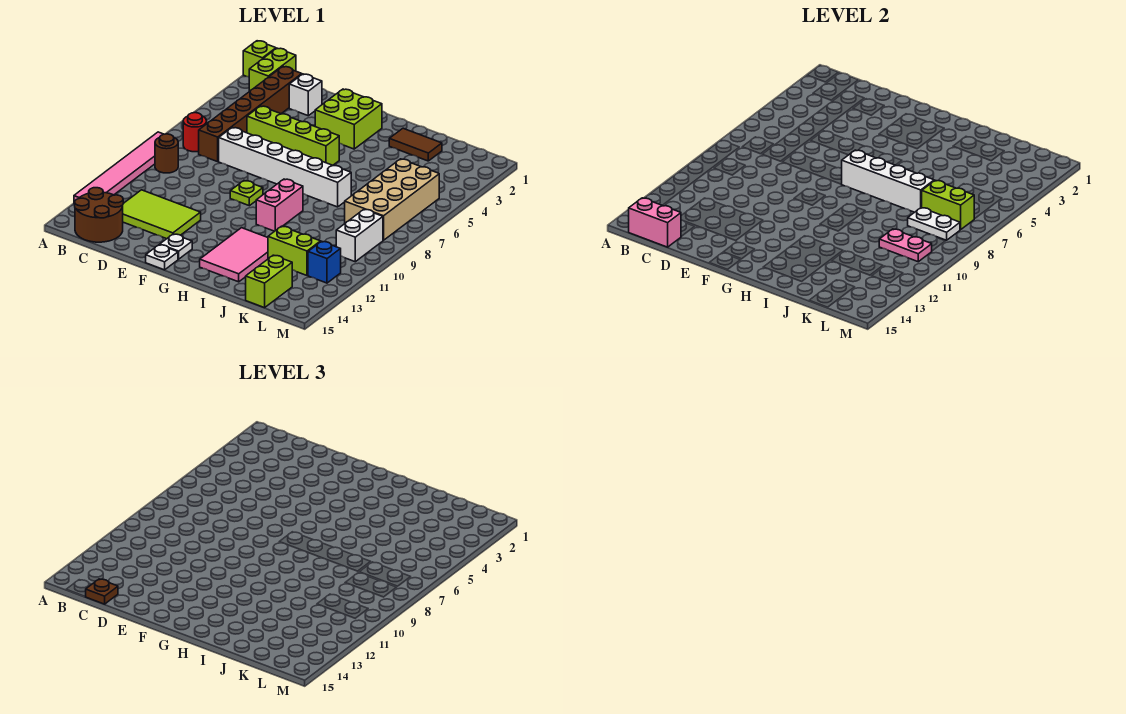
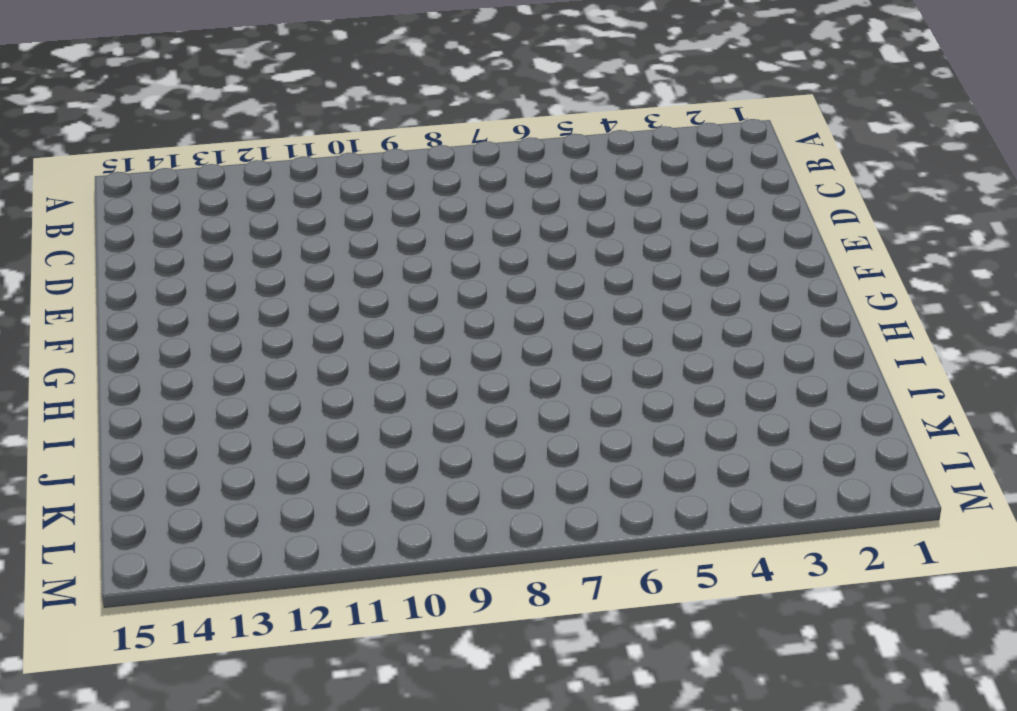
none -> lime brick A1 level 1
none -> pink tile A8:A13 level 1
none -> lime brick B1:B2 level 1

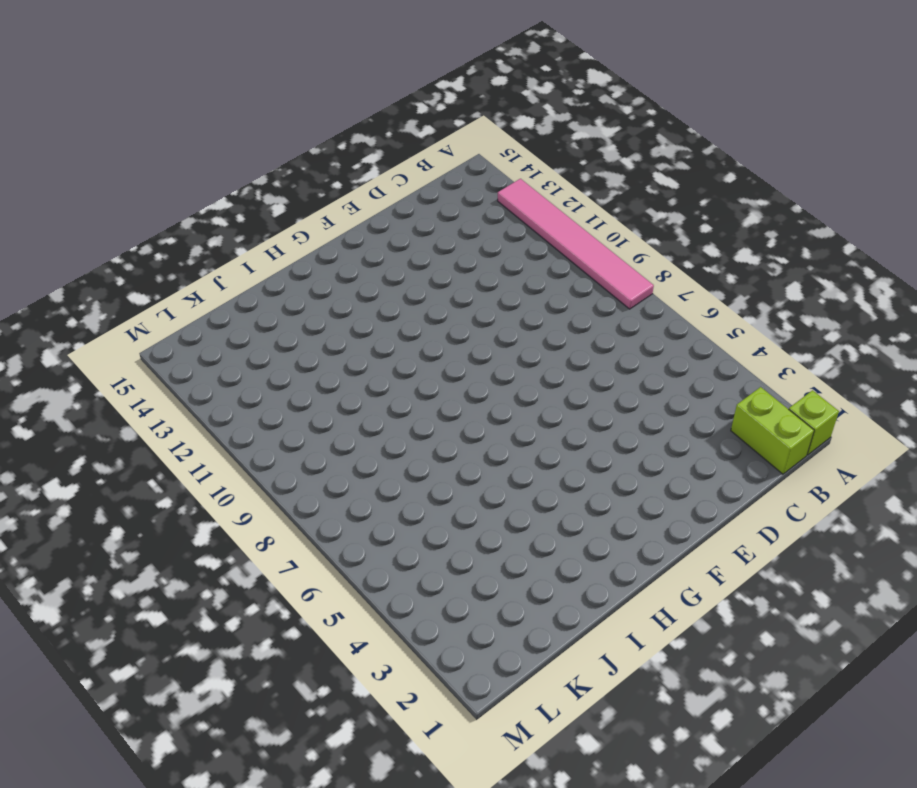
none -> red round brick B7 level 1
none -> brown round brick B9 level 1
none -> brown round brick B14:C15 level 1

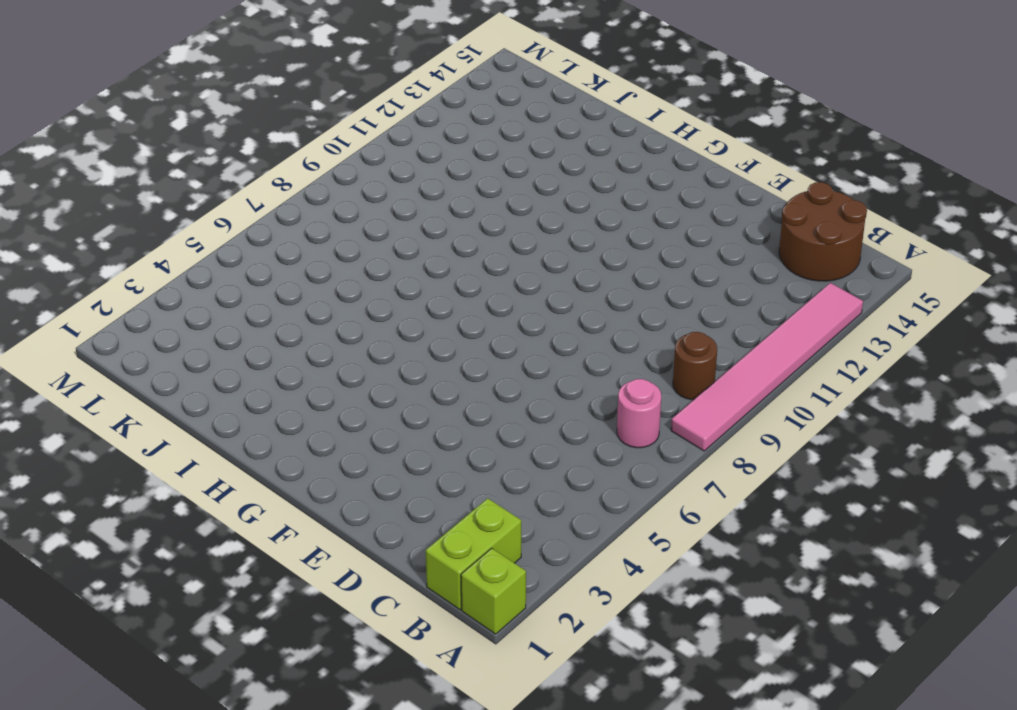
pink round brick B7 level 1 -> red round brick B7 level 1
none -> brown brick C2:C7 level 1
none -> lime tile C12:E13 level 1
none -> white brick D2 level 1

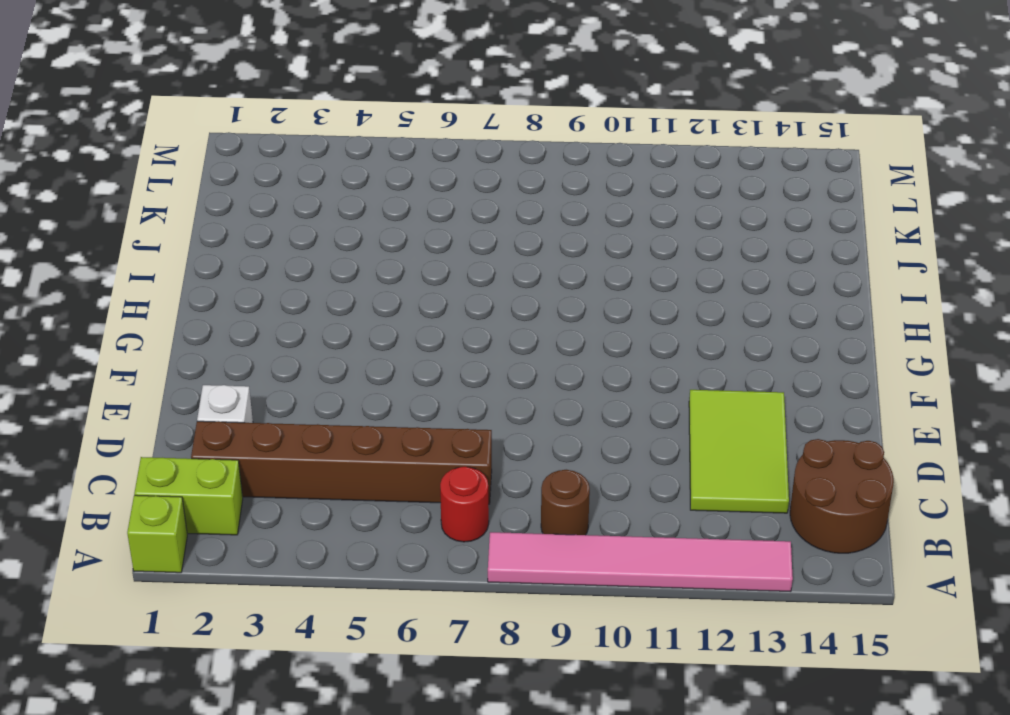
none -> lime brick D5:G5 level 1
none -> white brick D7:I7 level 1
none -> lime brick F2:G3 level 1

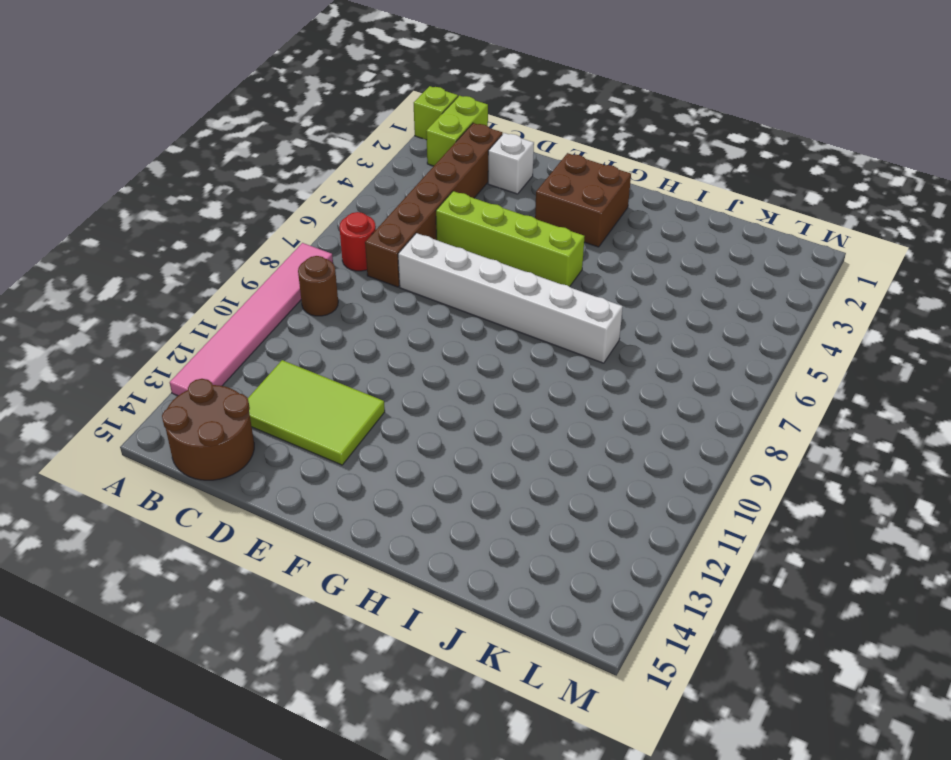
brown brick F2:G3 level 1 -> lime brick F2:G3 level 1
none -> lime plate F9 level 1
none -> white plate F14 level 1
none -> white plate F15 level 1

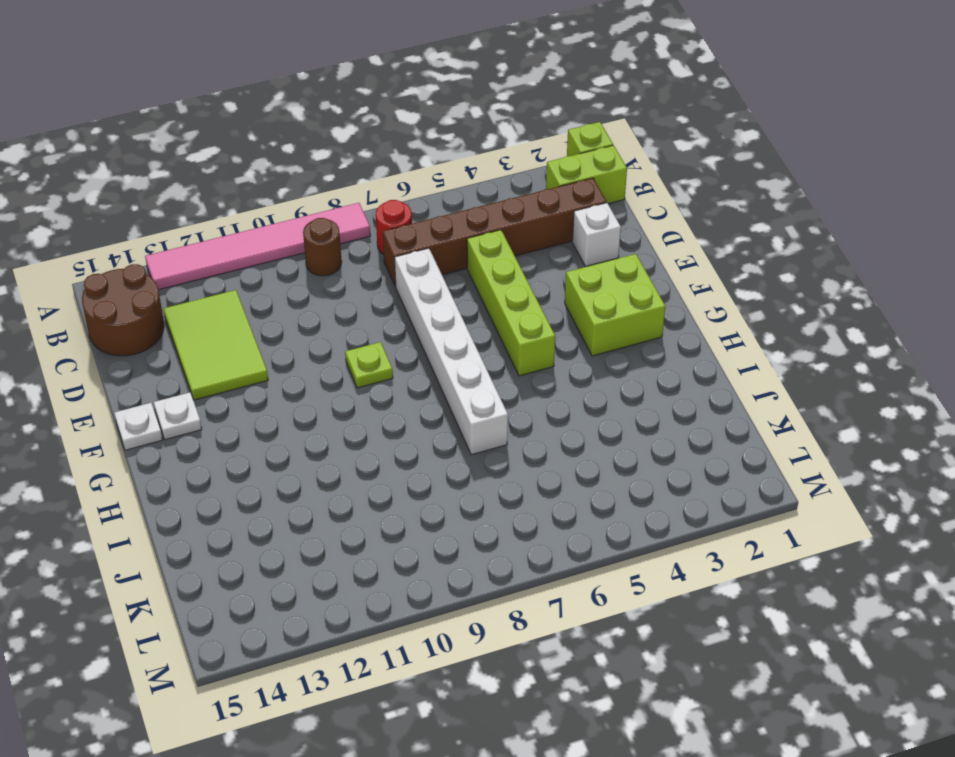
none -> pink brick H9:H10 level 1
none -> pink tile H12:I14 level 1
none -> brown tile I2:J2 level 1

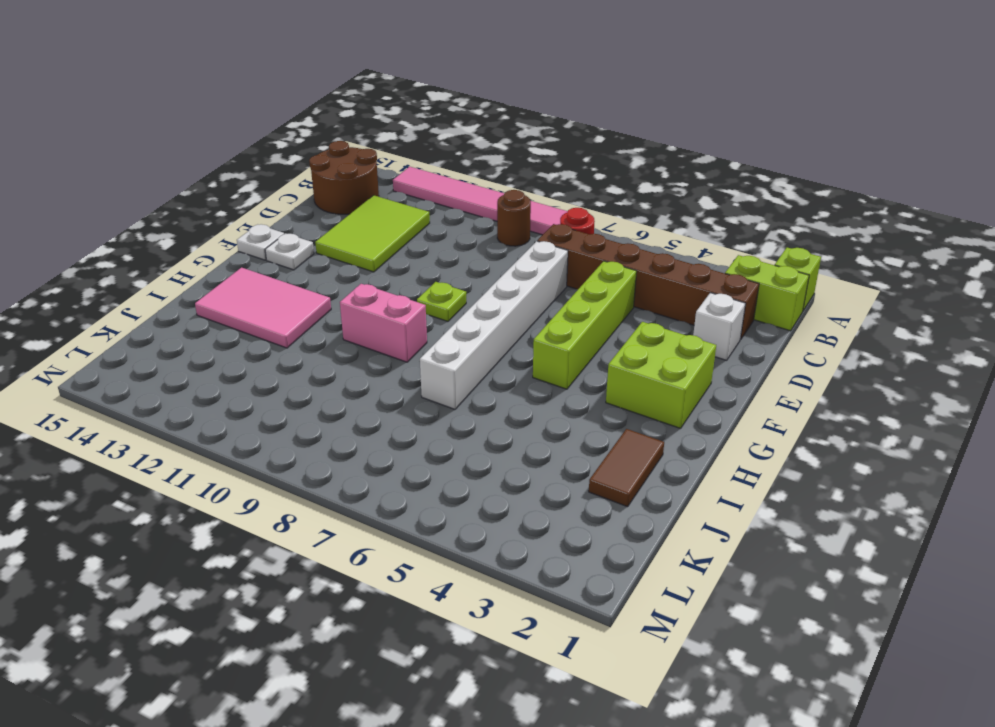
none -> lime brick J12:K12 level 1
none -> tan brick K5:L8 level 1
none -> lime brick K14:K15 level 1

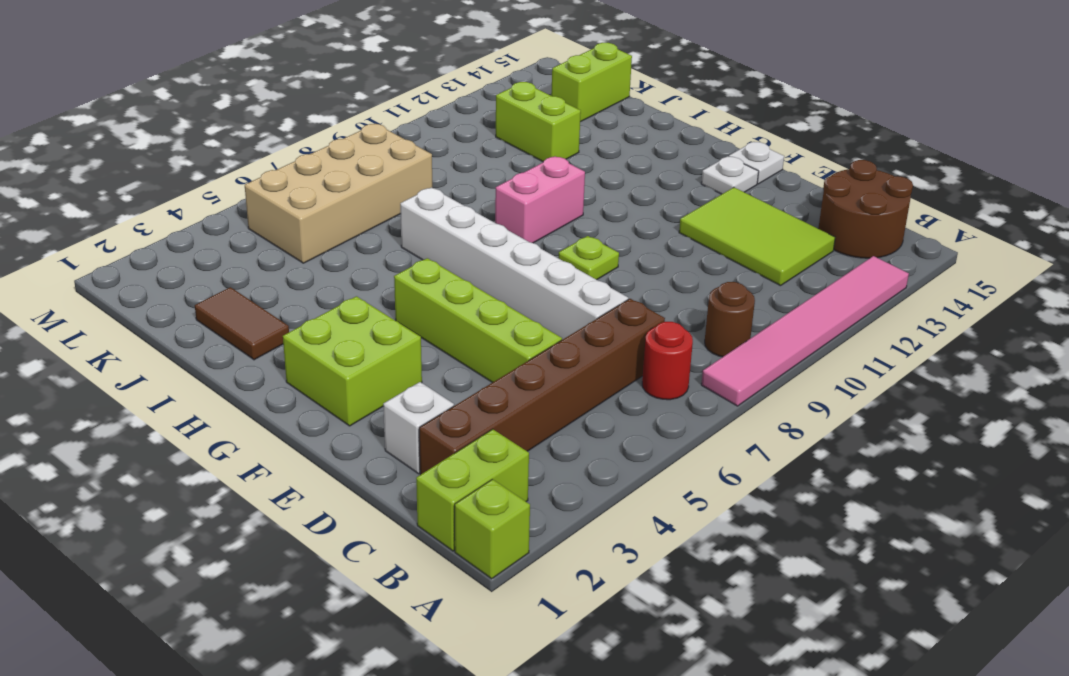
none -> pink tile H12:I14 level 1
none -> white brick L9:L10 level 1
none -> blue brick L12 level 1

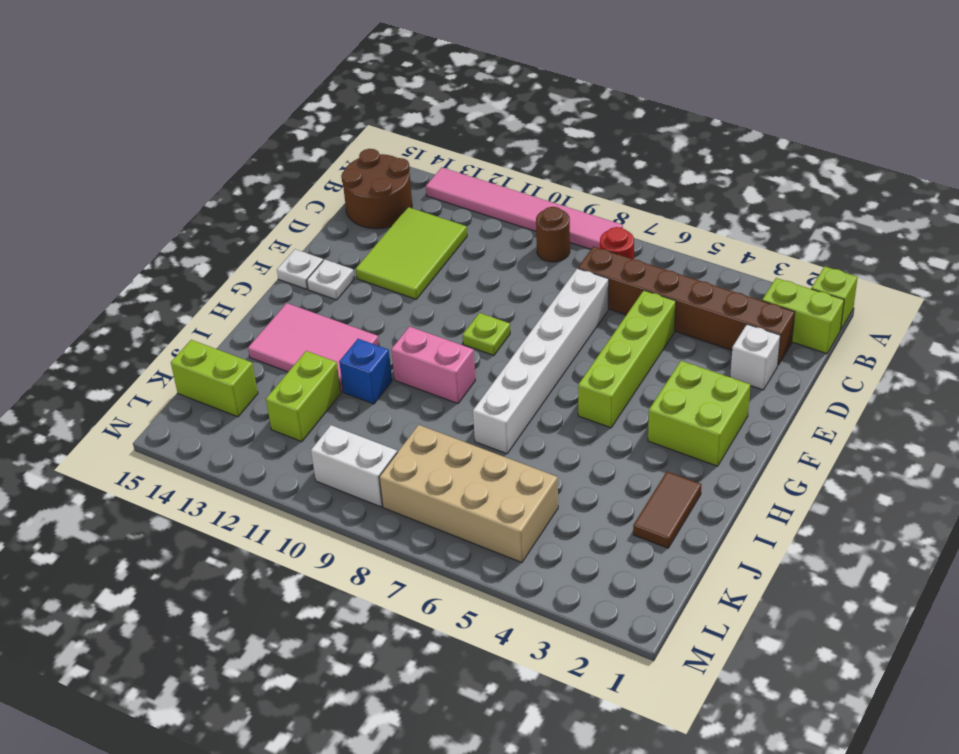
blue brick I11 level 1 -> blue brick L12 level 1
none -> pink brick B15:C15 level 2
none -> white brick G7:J7 level 2
none -> lime brick K7:L7 level 2

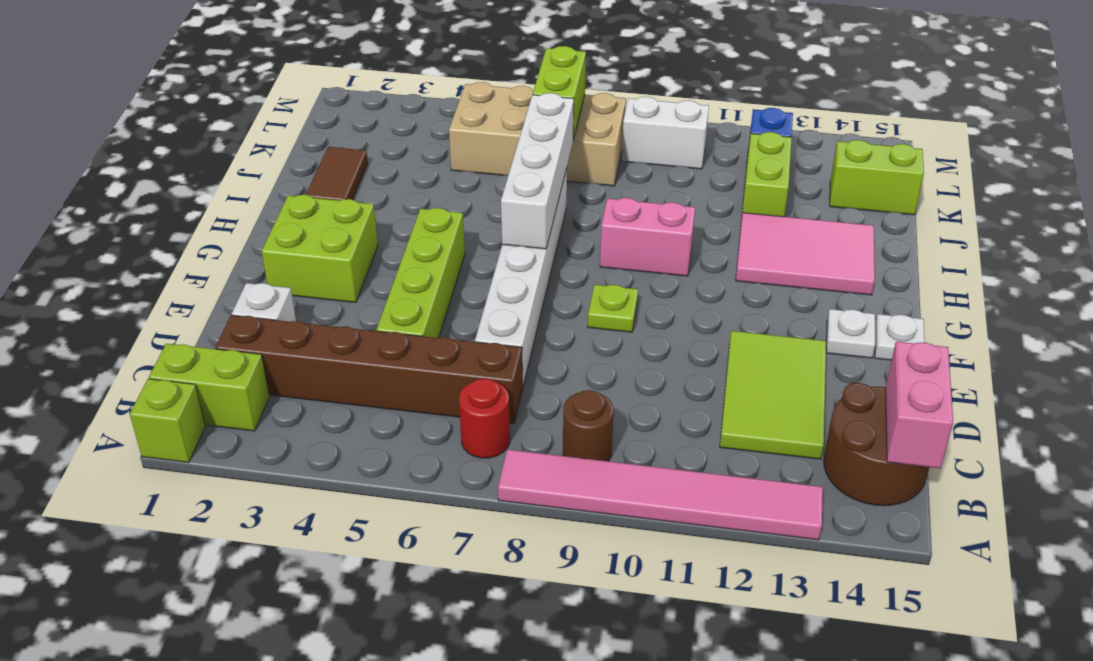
none -> white plate K8:L8 level 2
none -> pink plate K10:L10 level 2
none -> brown plate C15 level 3

